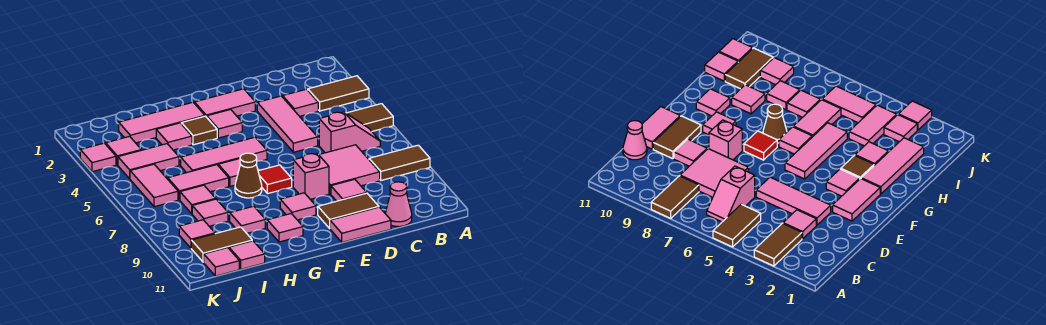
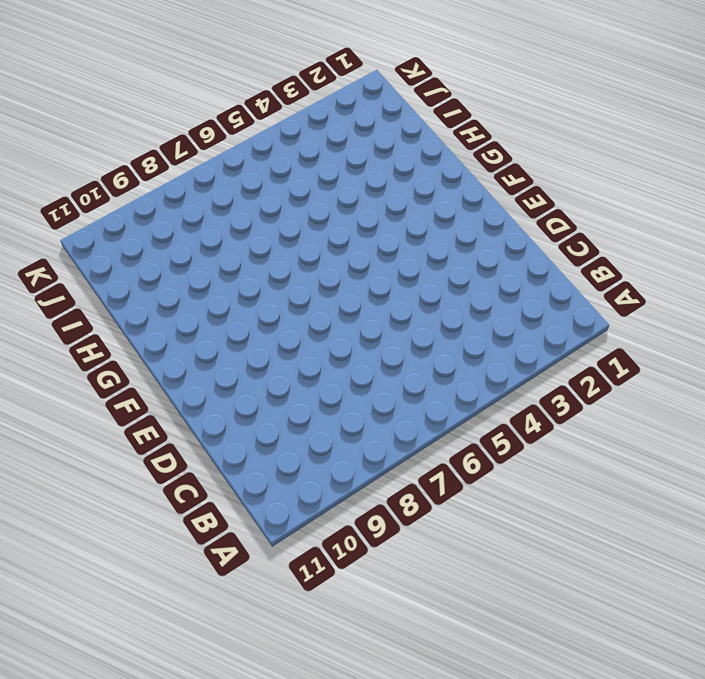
none -> brown tile A3:B3 level 1
none -> brown tile A5:B5 level 1
none -> brown tile A8:B8 level 1
none -> pink slope B6:C6 level 1 top C

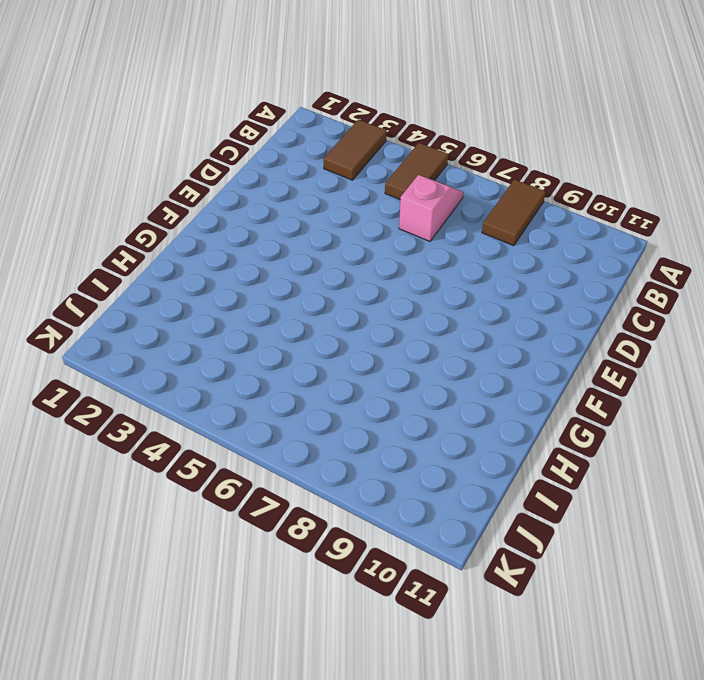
none -> pink tile C3 level 1
none -> pink tile C7:D8 level 1
none -> pink cone C11 level 1
none -> pink tile D3:D5 level 1

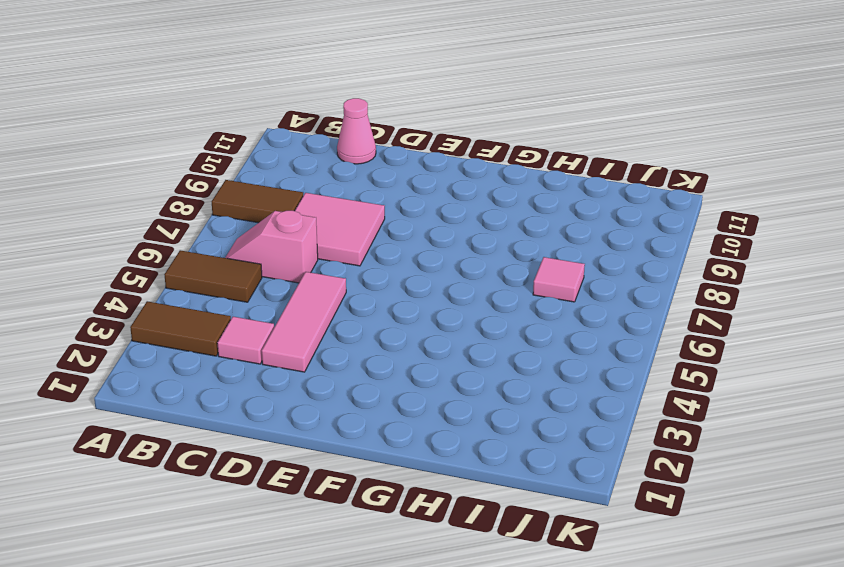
none -> pink tile D9 level 1
none -> brown tile D10:E10 level 1
none -> pink tile D11:E11 level 1
none -> pink tile E2:F2 level 1

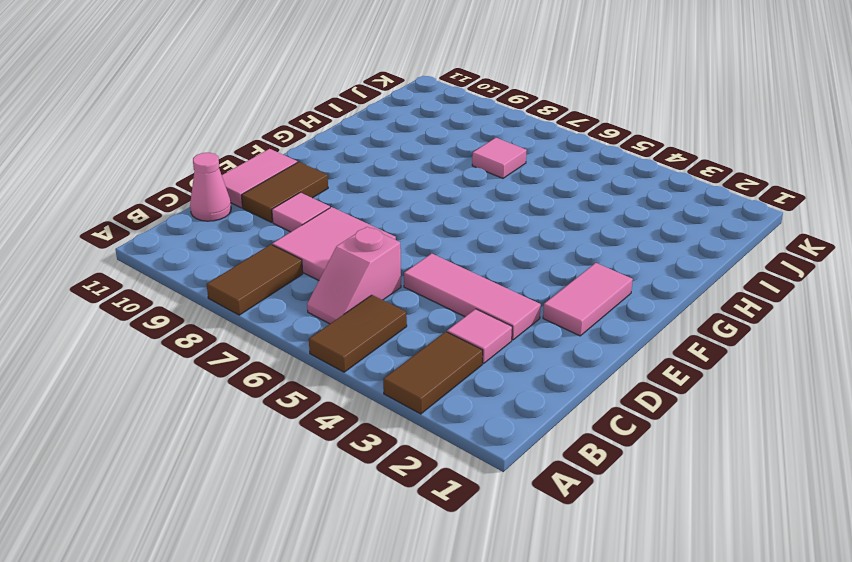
none -> pink brick E8 level 1
none -> pink tile F3 level 1
none -> pink tile F5:H5 level 1
none -> red tile F7 level 1

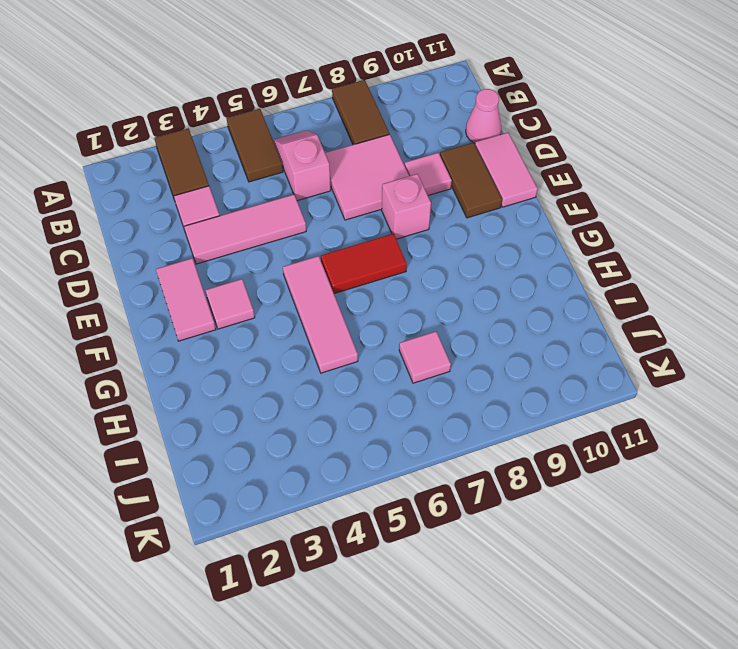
red tile F6:F7 level 1 -> red tile F7 level 1
none -> pink tile F9 level 1
none -> pink tile G2:I2 level 1
none -> brown tile G3 level 1
none -> pink tile G6 level 1

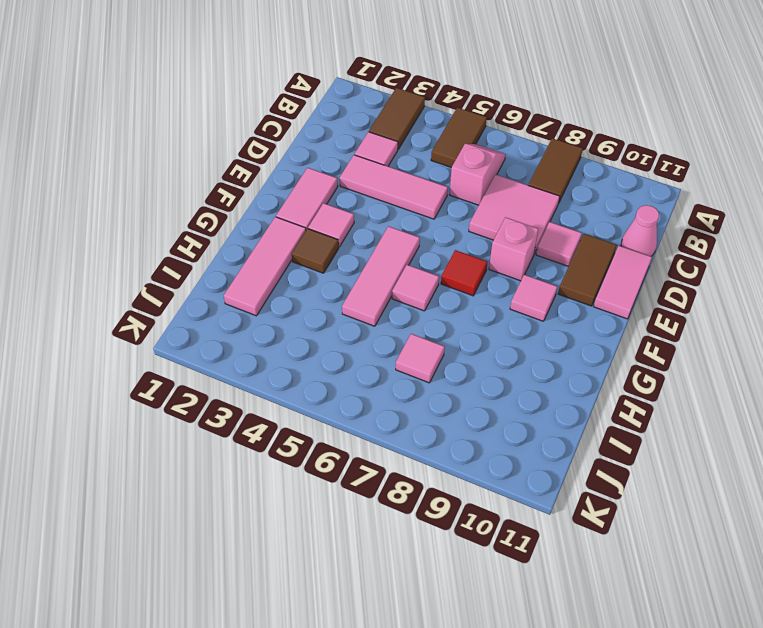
none -> brown cone G7 level 1
none -> pink tile G10 level 1
none -> pink tile H3 level 1
none -> pink tile H6:I6 level 1

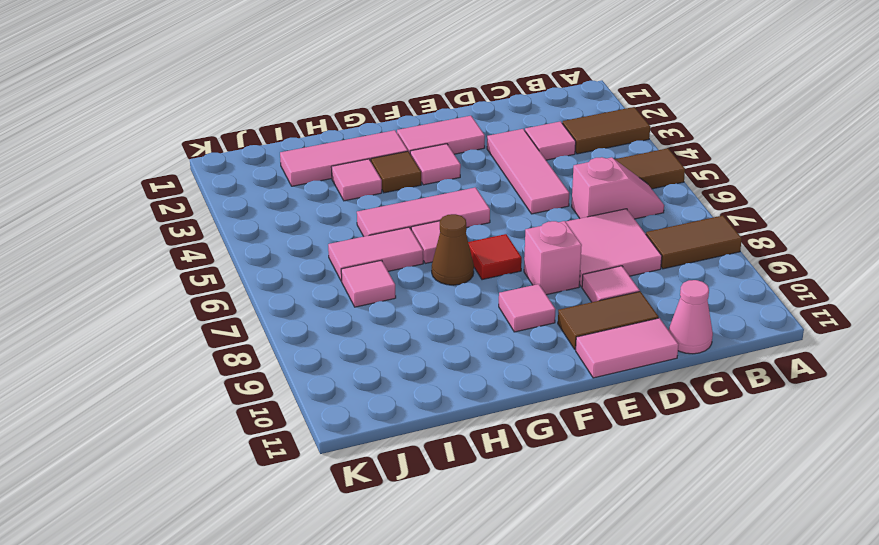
none -> pink tile G10 level 1
none -> pink tile H9 level 1
none -> pink tile I4:J4 level 1
none -> pink tile I8 level 1

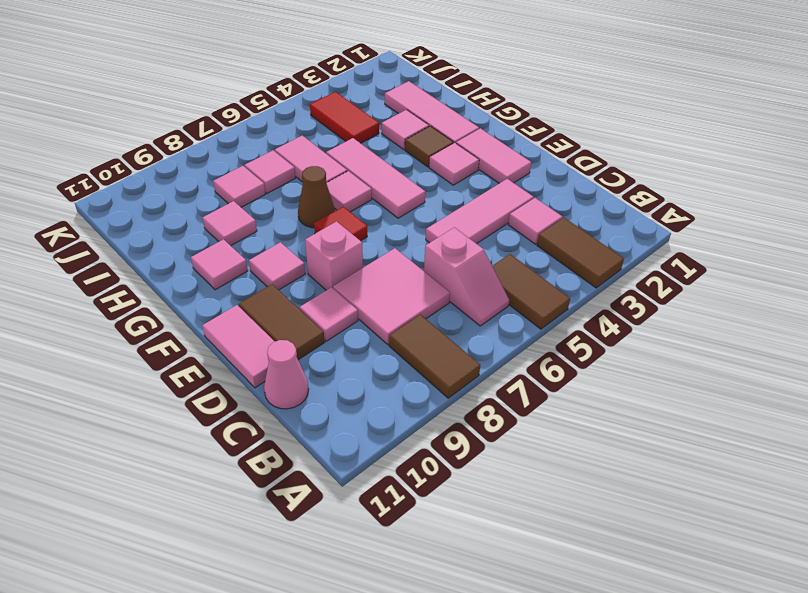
red tile I4:J4 level 1 -> pink tile I4:J4 level 1
none -> brown tile I10:J10 level 1
none -> pink tile I11 level 1
none -> pink tile J3 level 1
none -> pink tile J5:J6 level 1

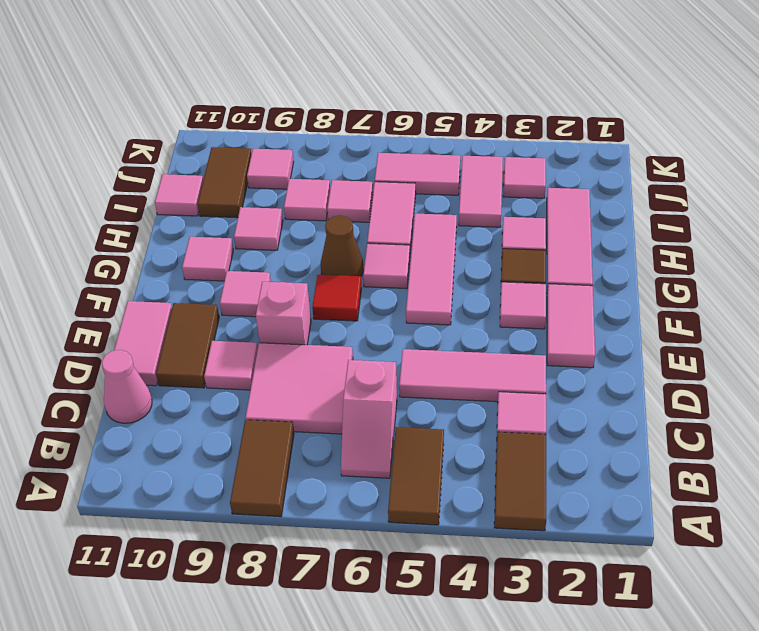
none -> pink tile J11 level 1
none -> pink tile K3 level 1

